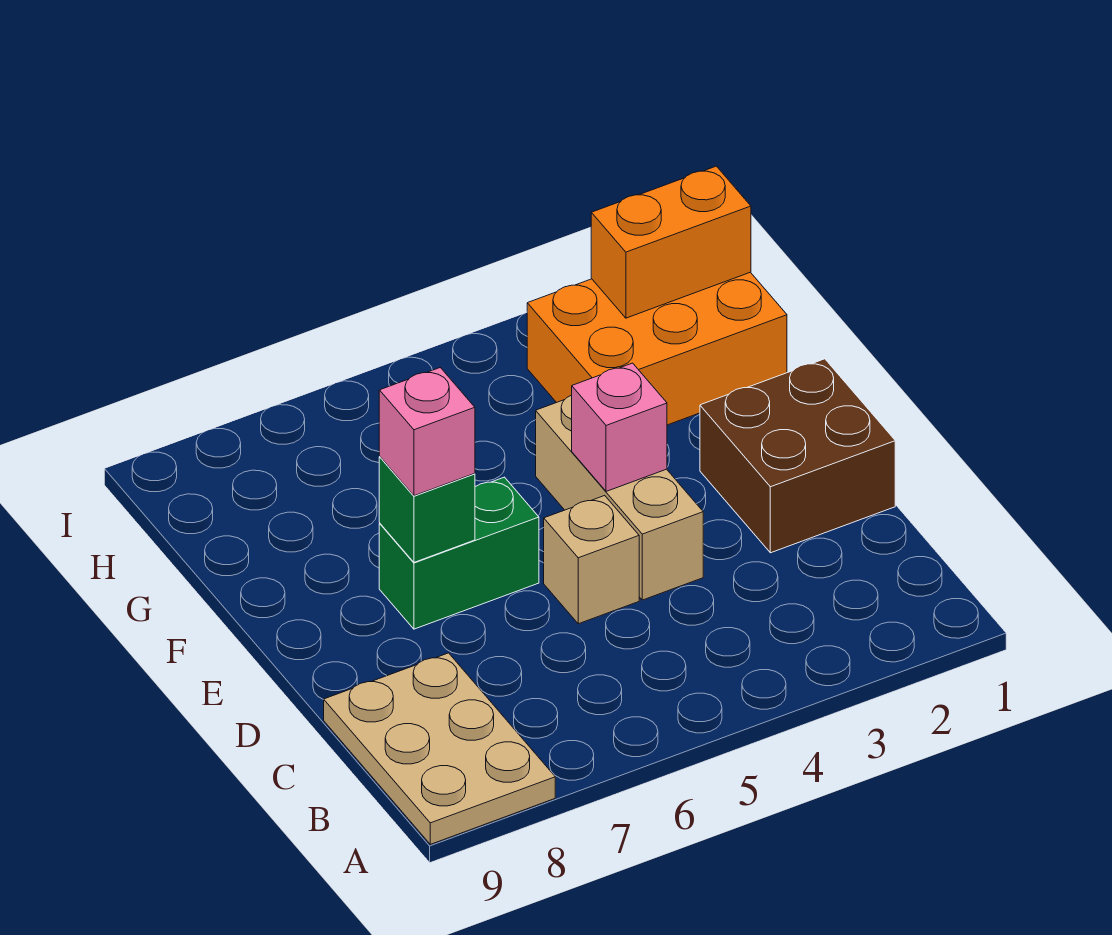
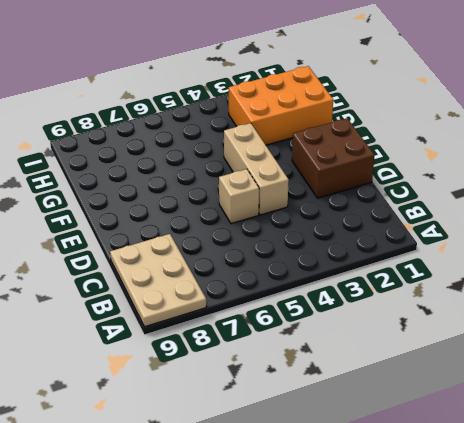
none -> green brick E6:E7 level 1
none -> pink brick E4 level 2

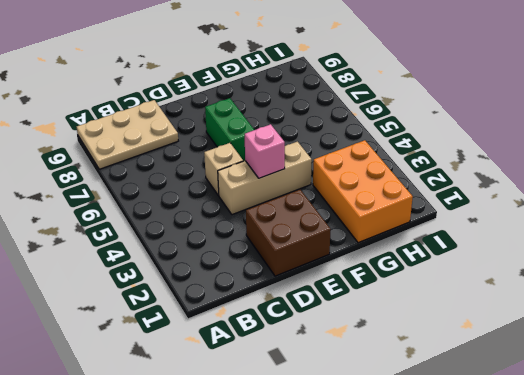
none -> green brick E7 level 2
none -> orange brick H1:H2 level 2

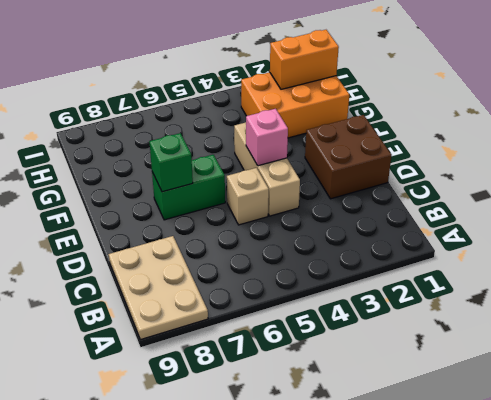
none -> pink brick E7 level 3

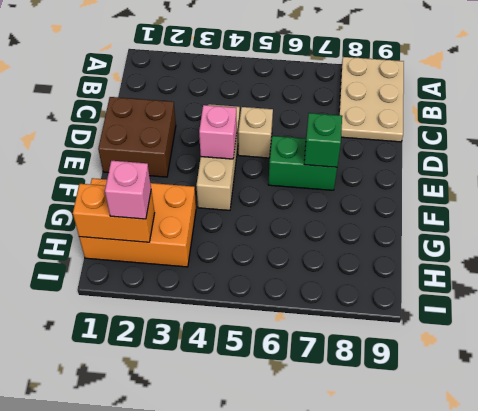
pink brick H2 level 3 -> pink brick E7 level 3

